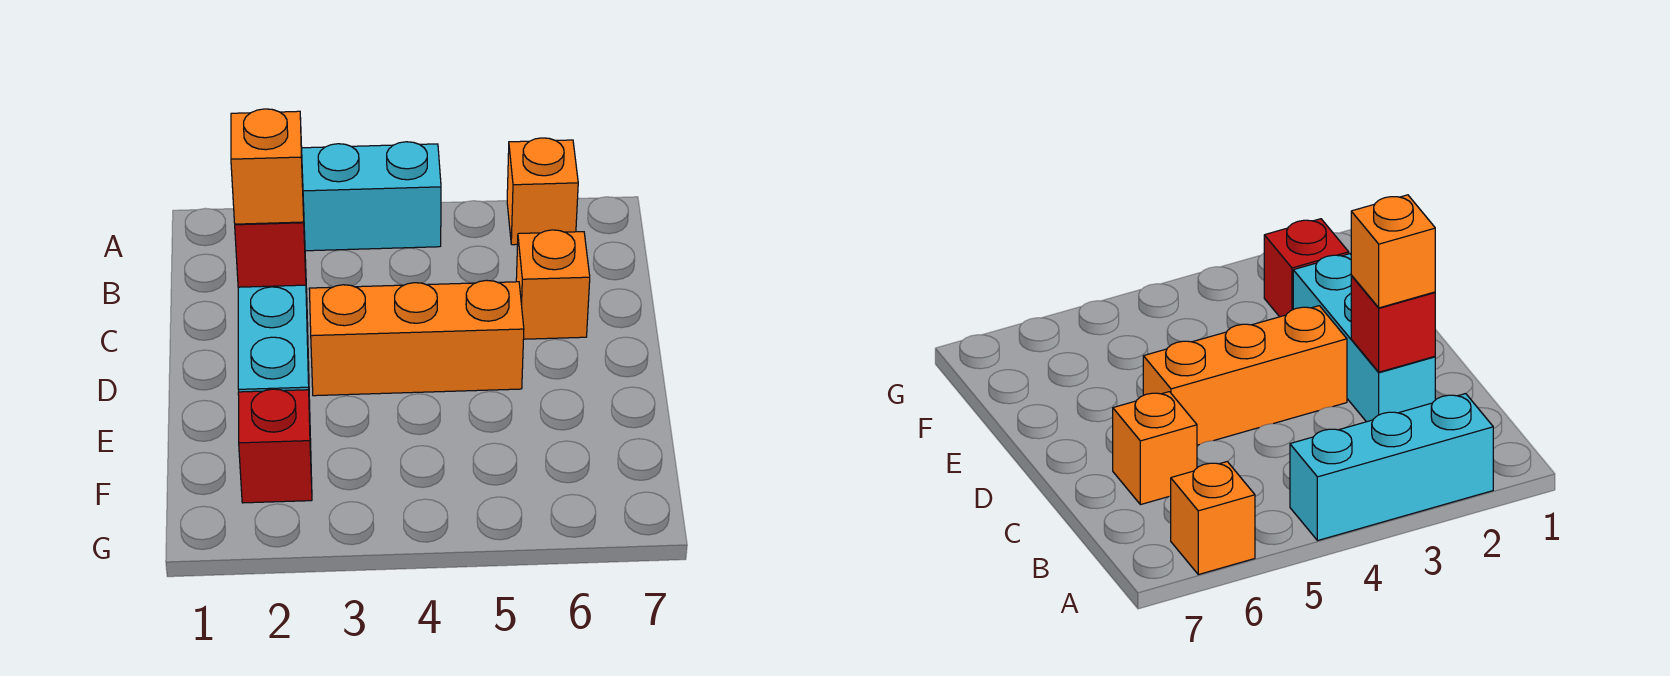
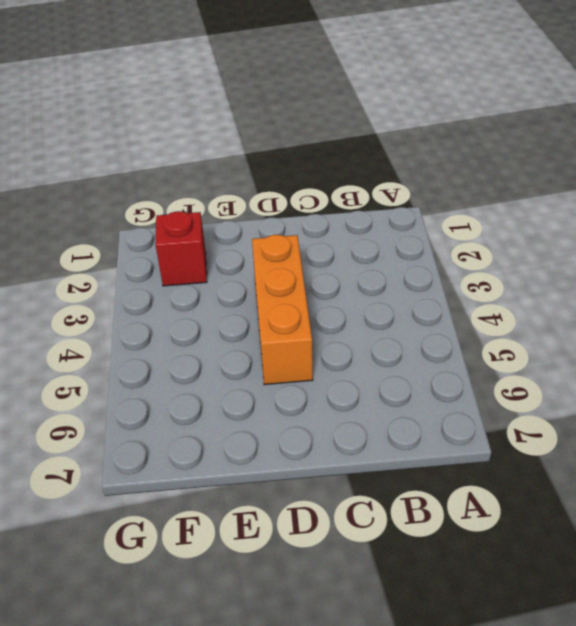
none -> cyan brick A2:A4 level 1
none -> orange brick A6 level 1

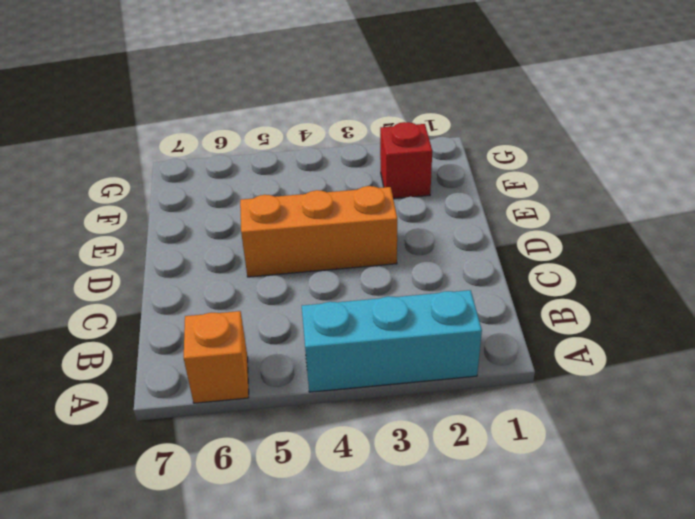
none -> cyan brick C2:E2 level 1
none -> orange brick C6 level 1

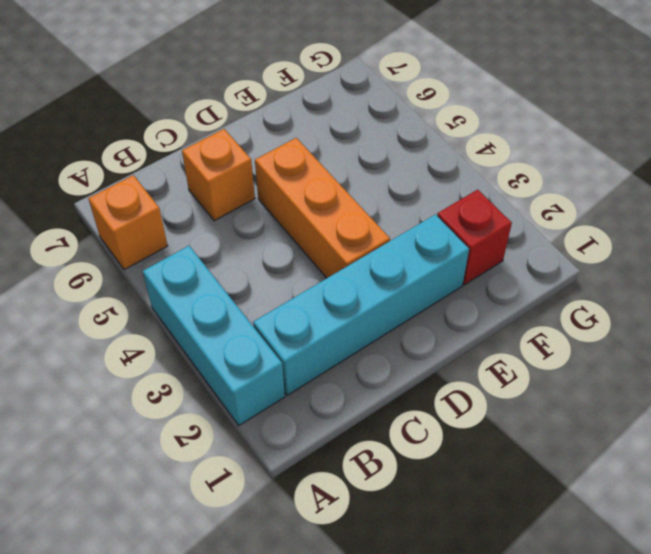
cyan brick B2:E2 level 1 -> cyan brick C2:E2 level 1
none -> red brick C2 level 2
none -> orange brick C2 level 3

